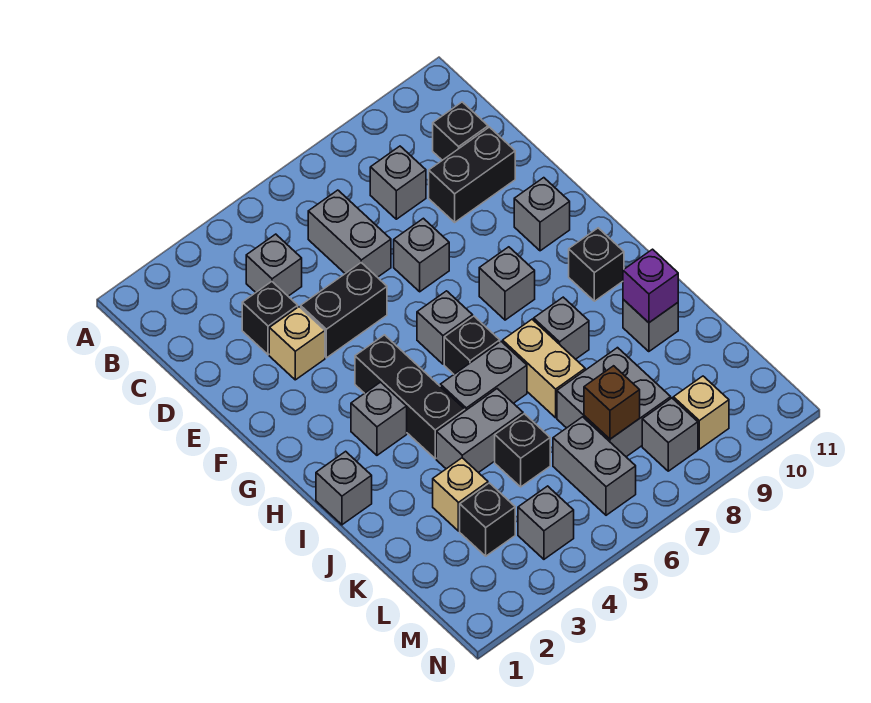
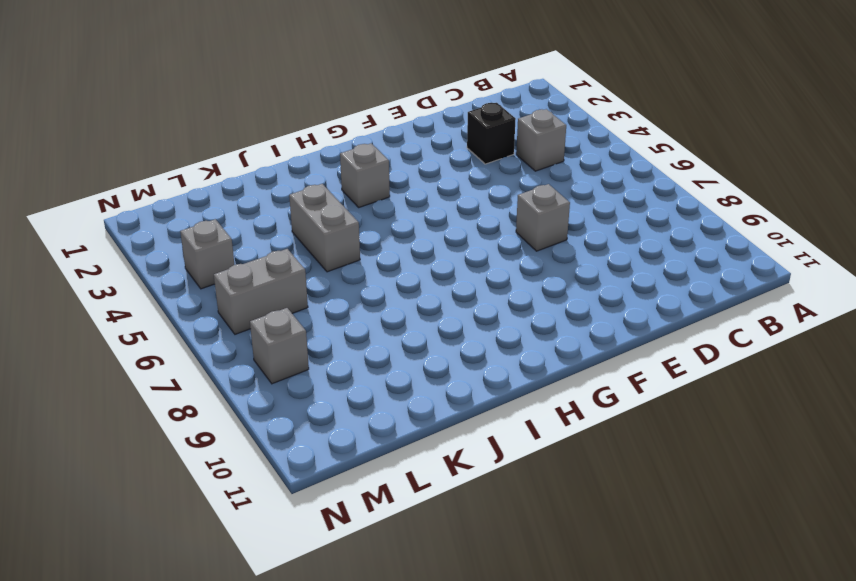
none -> grey brick C6:D6 level 1
none -> grey brick C8 level 1
none -> black brick C10 level 1
none -> black brick D9:D10 level 1

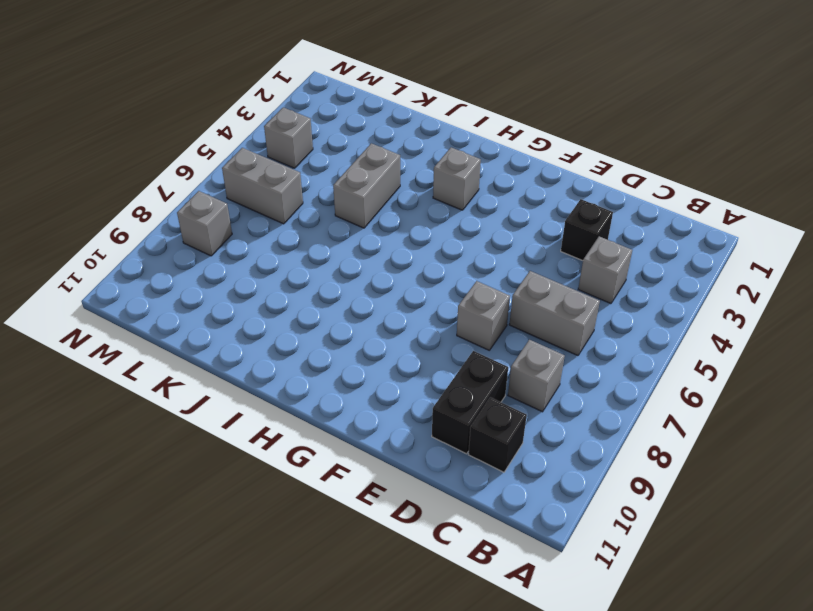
none -> tan brick E3 level 1
none -> black brick E4:E5 level 1
none -> grey brick F10 level 1
none -> black brick G4:I4 level 1

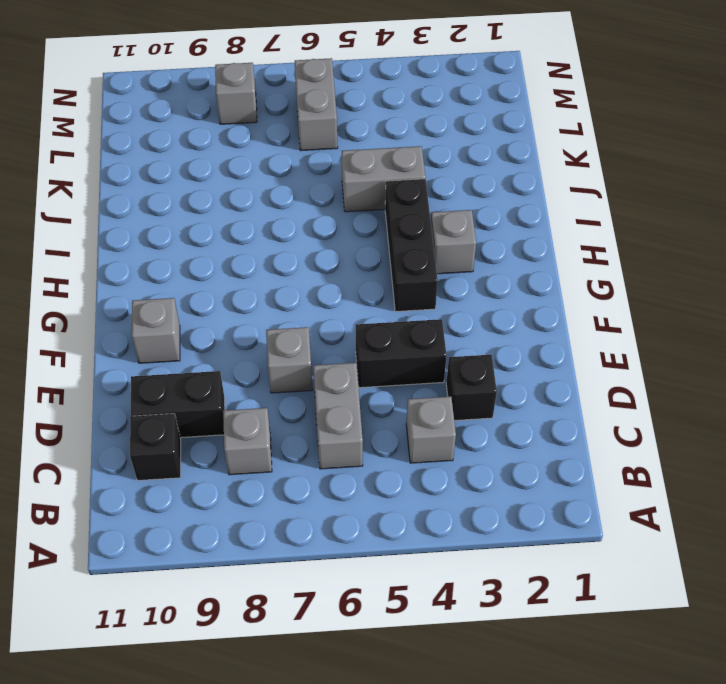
none -> tan brick E3 level 1
none -> grey brick G6 level 1
none -> grey brick G8 level 1
none -> black brick H6 level 1

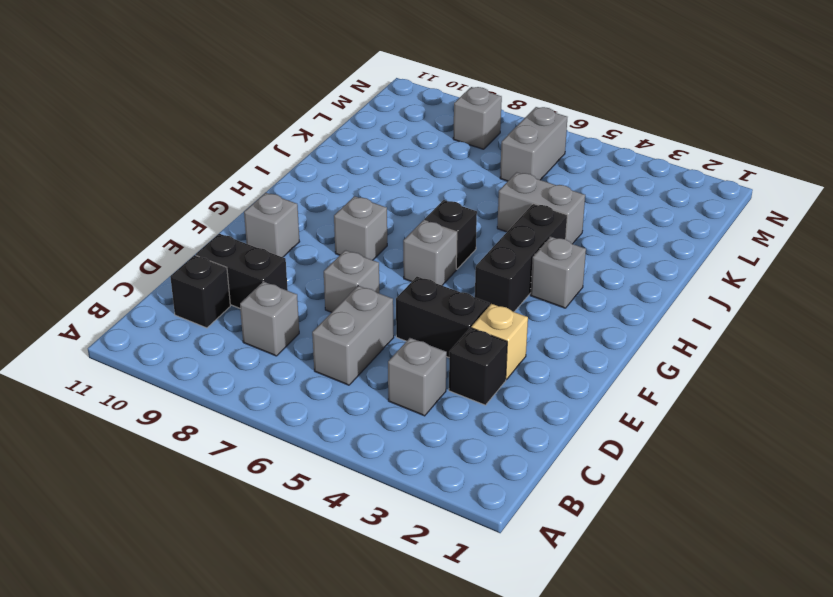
none -> black brick H10 level 1
none -> grey brick I1 level 1
none -> grey brick I5:I6 level 1
none -> tan brick I7:J7 level 1

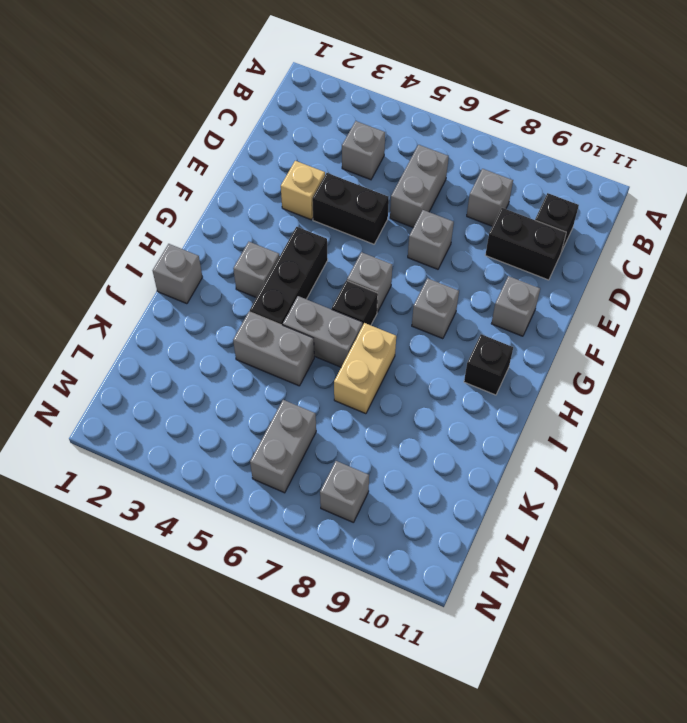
none -> black brick D3 level 1
none -> grey brick I8 level 1
none -> grey brick J10 level 1
none -> tan brick K3 level 1

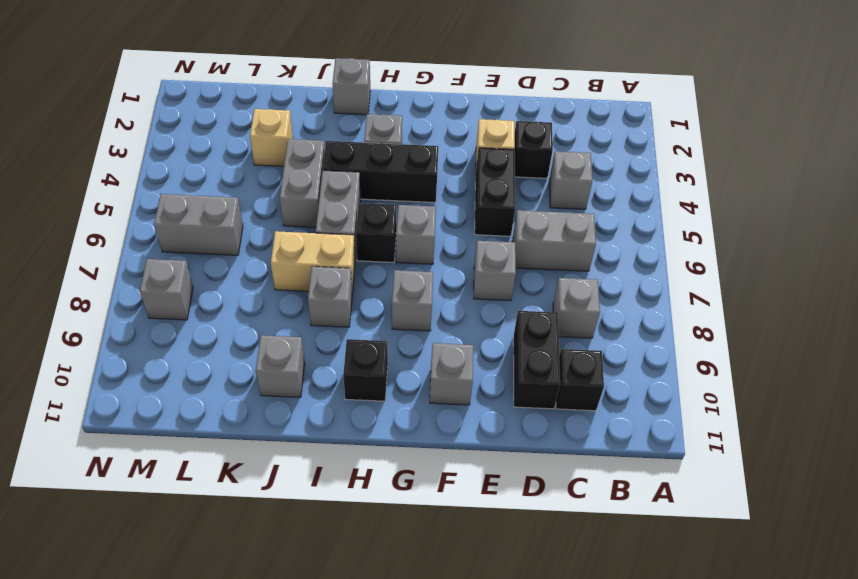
none -> black brick K5 level 1
none -> grey brick K7:L8 level 1
none -> black brick L3 level 1
none -> grey brick M4 level 1

